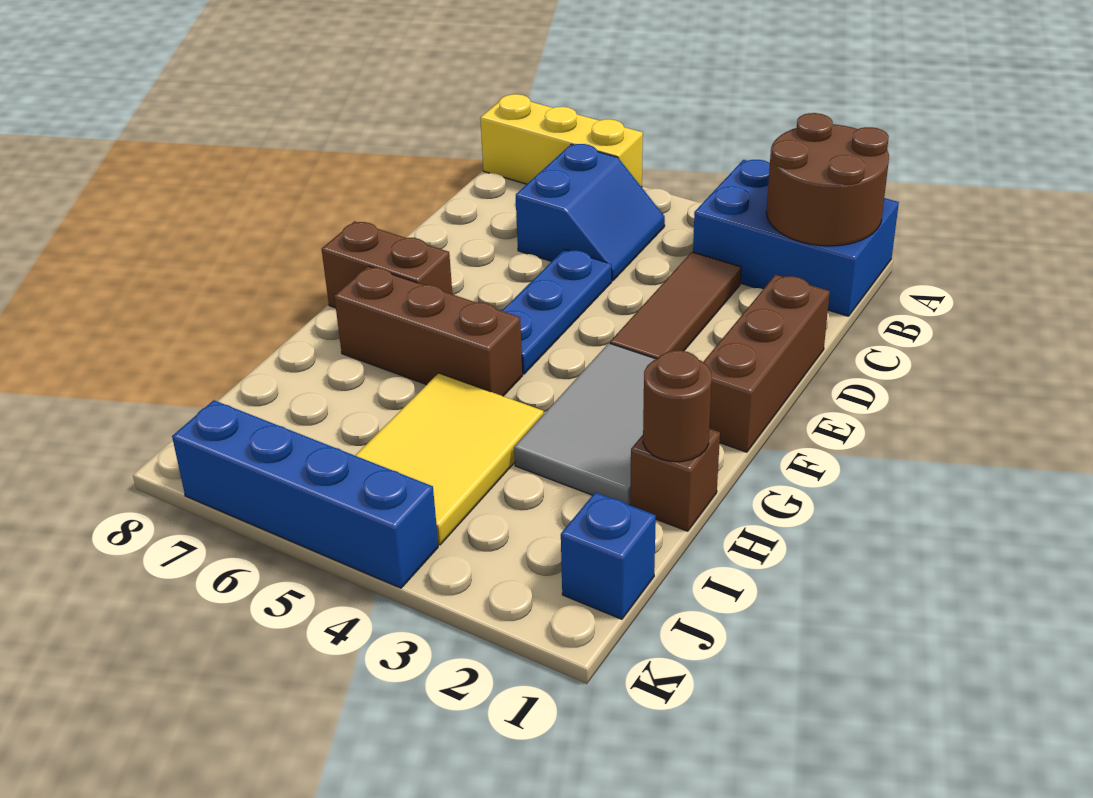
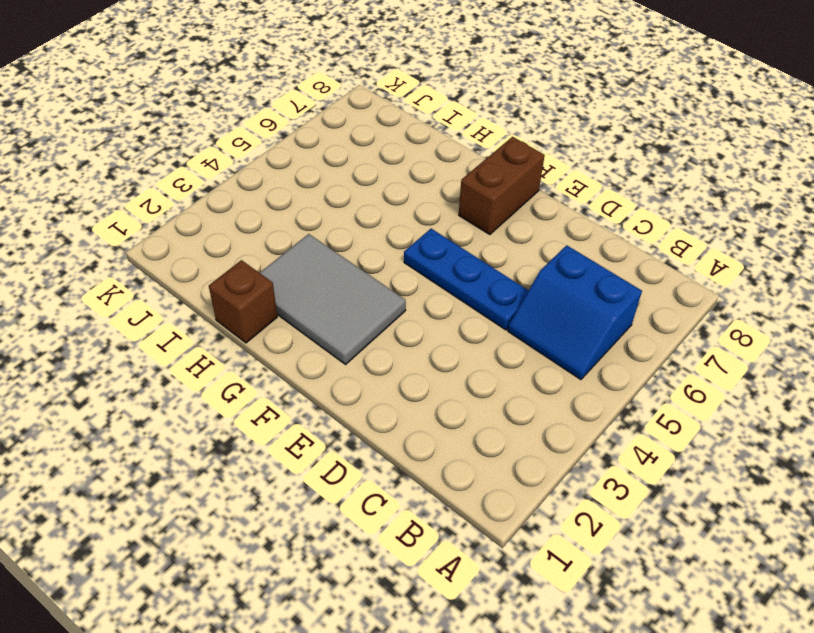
none -> blue brick A1:B3 level 1
none -> yellow brick A6:A8 level 1
none -> brown tile C3:E3 level 1

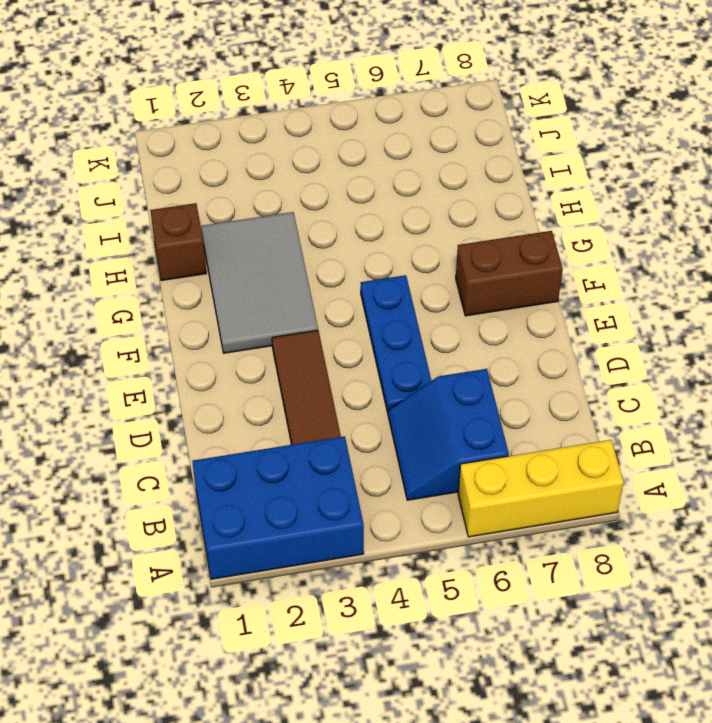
none -> brown brick D1:F1 level 1
none -> brown brick G5:G7 level 1
none -> yellow tile H4:J5 level 1

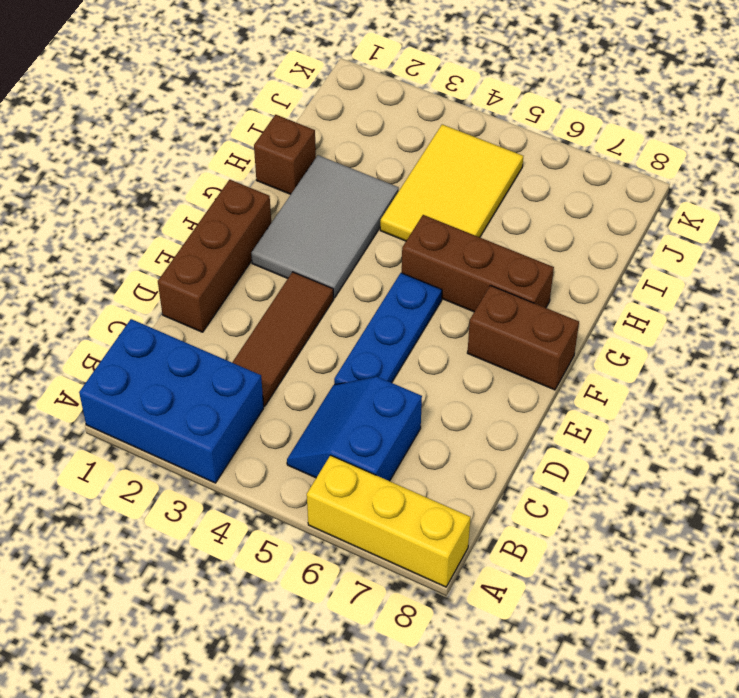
none -> blue brick J1 level 1
none -> blue brick K4:K7 level 1
none -> brown round brick A1:B2 level 2

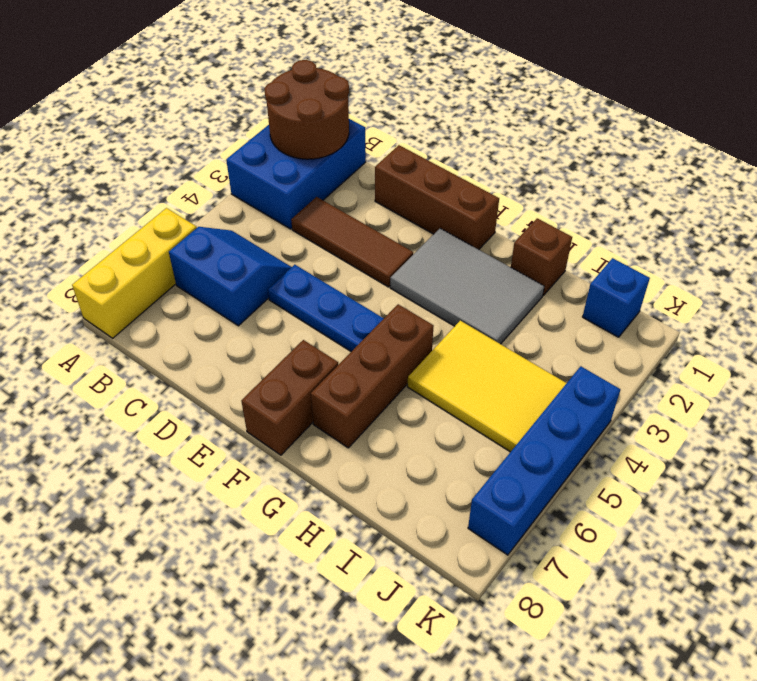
none -> brown round brick H1 level 2

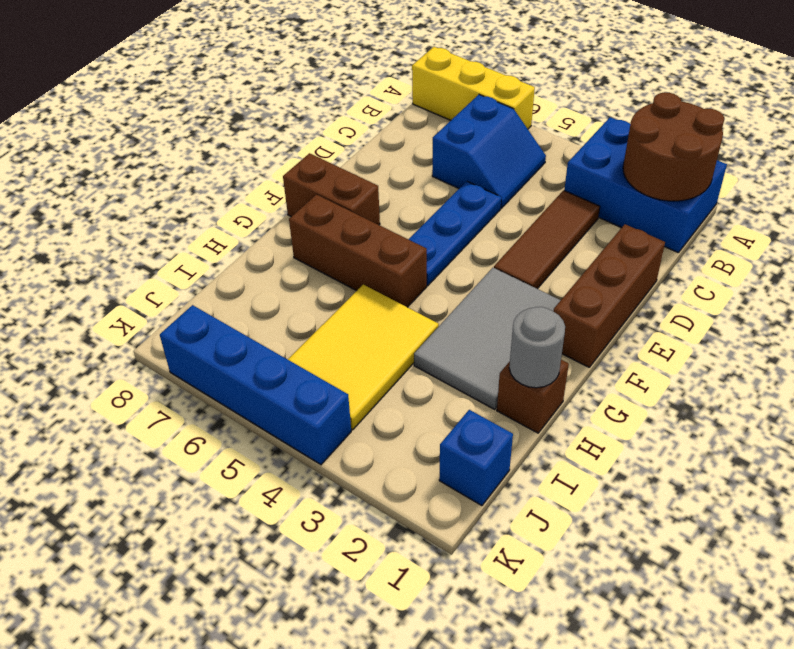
grey round brick H1 level 2 -> brown round brick H1 level 2

